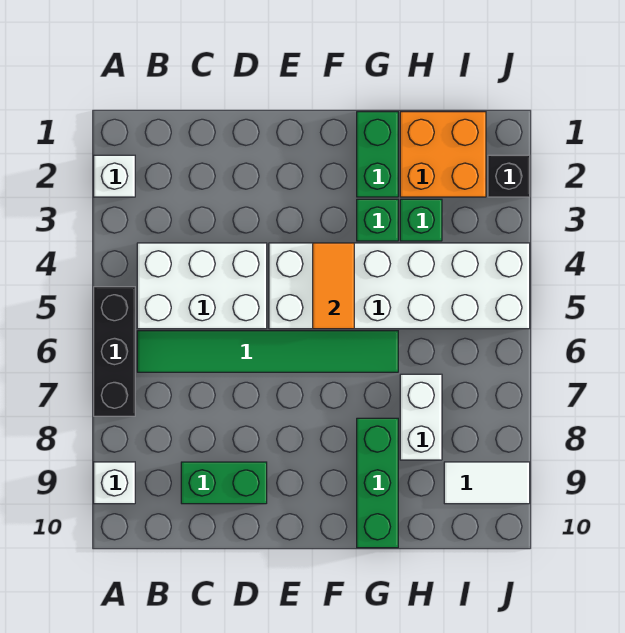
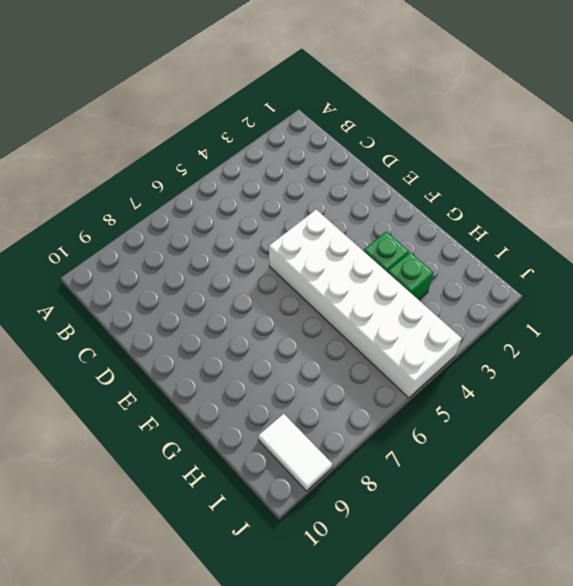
none -> white brick A2 level 1
none -> black brick A5:A7 level 1
none -> white brick A9 level 1

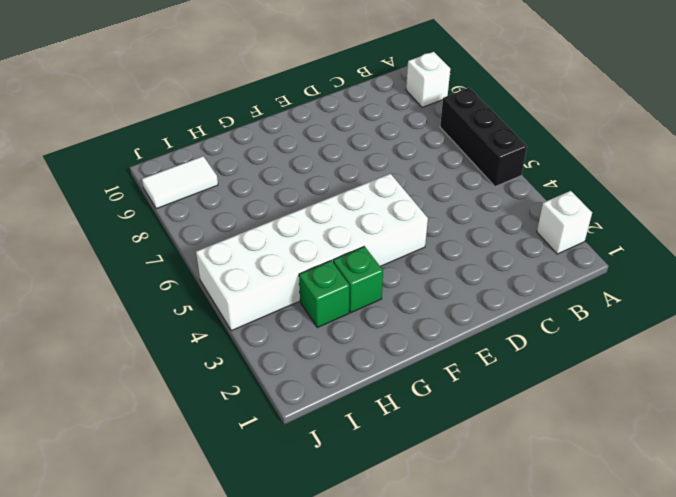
none -> white brick B4:D5 level 1
none -> green tile B6:G6 level 1
none -> green brick C9:D9 level 1

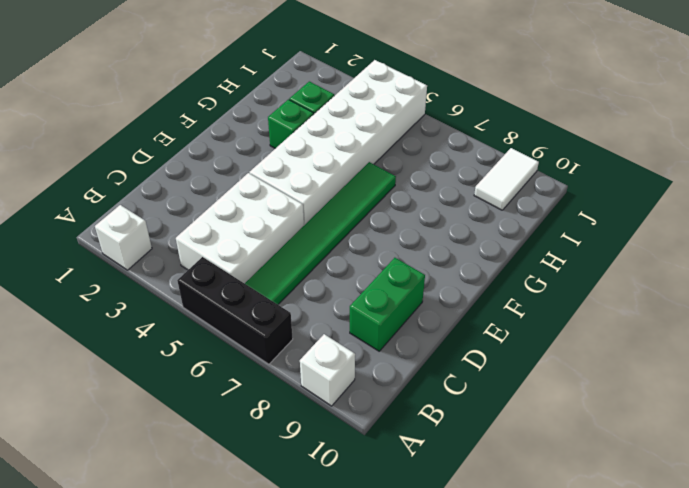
none -> green brick G1:G2 level 1
none -> green brick G8:G10 level 1
none -> orange brick H1:I2 level 1

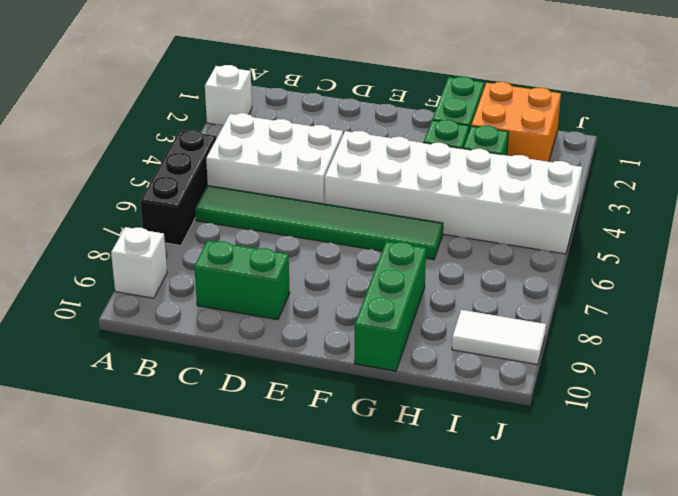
none -> white brick H7:H8 level 1
none -> black brick J2 level 1
none -> orange tile F4:F5 level 2

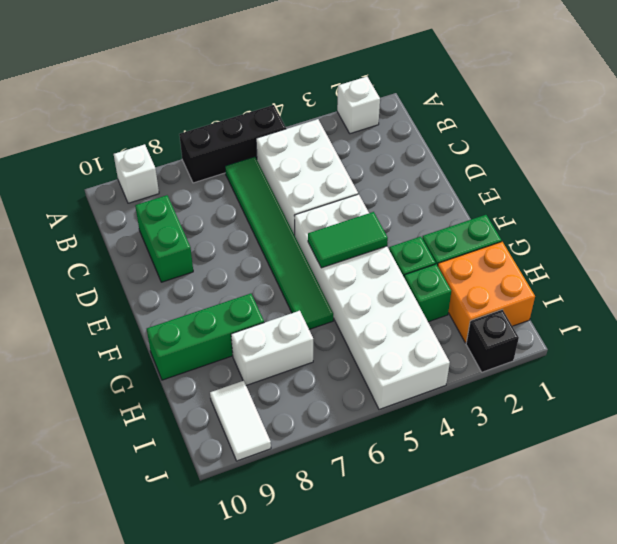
green tile F4:F5 level 2 -> orange tile F4:F5 level 2

